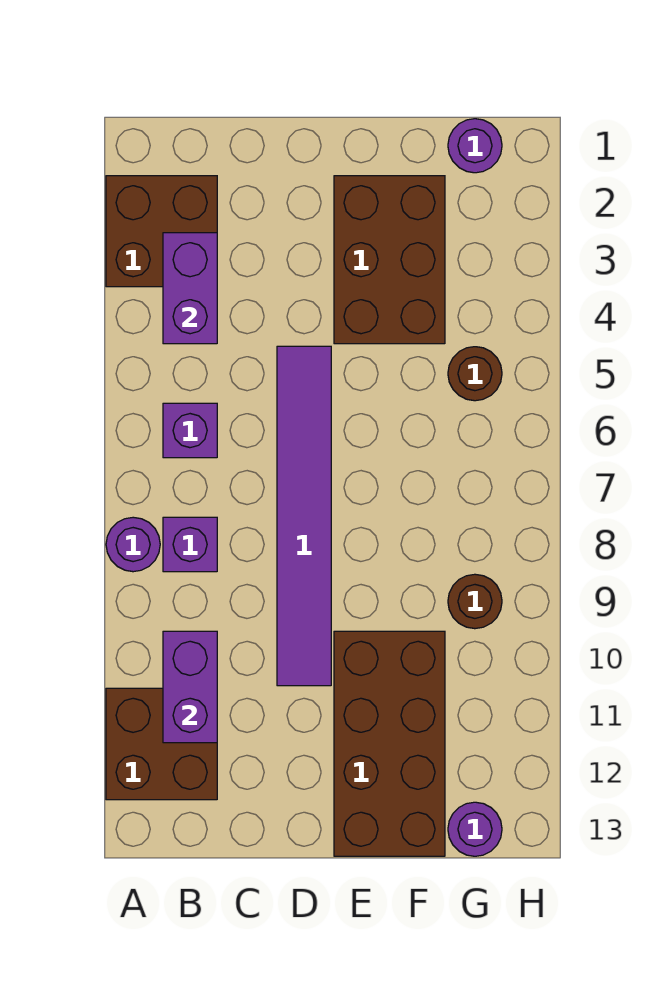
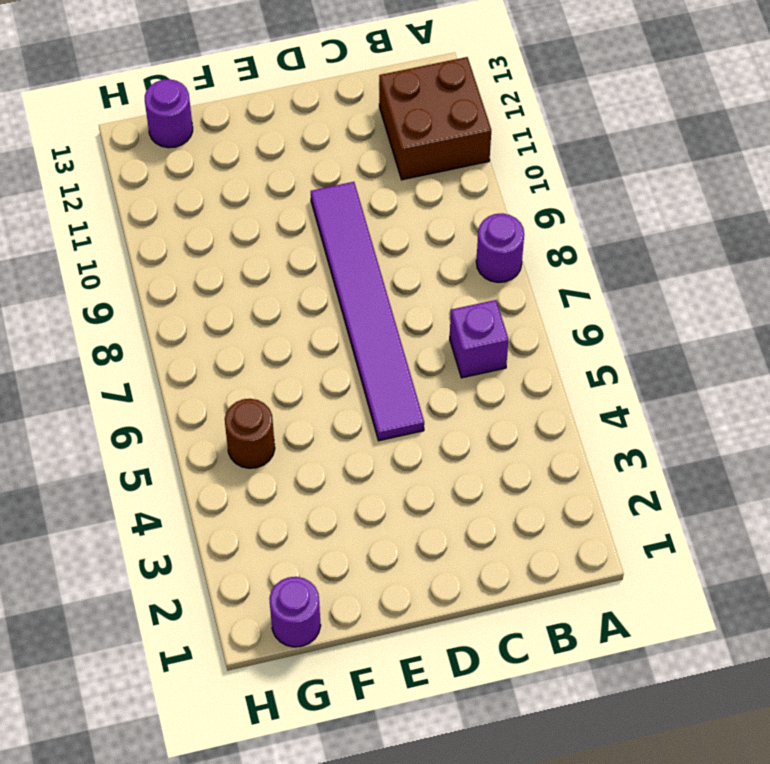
none -> brown brick A2:B3 level 1
none -> purple brick B8 level 1
none -> brown brick E2:F4 level 1

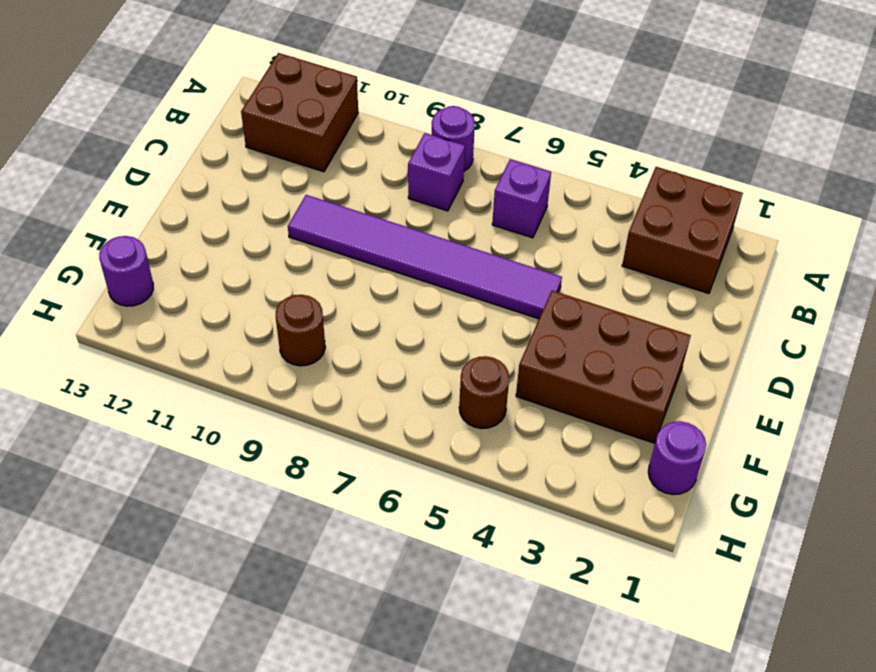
none -> brown brick E10:F13 level 1
none -> purple brick B3:B4 level 2
none -> purple brick B10:B11 level 2

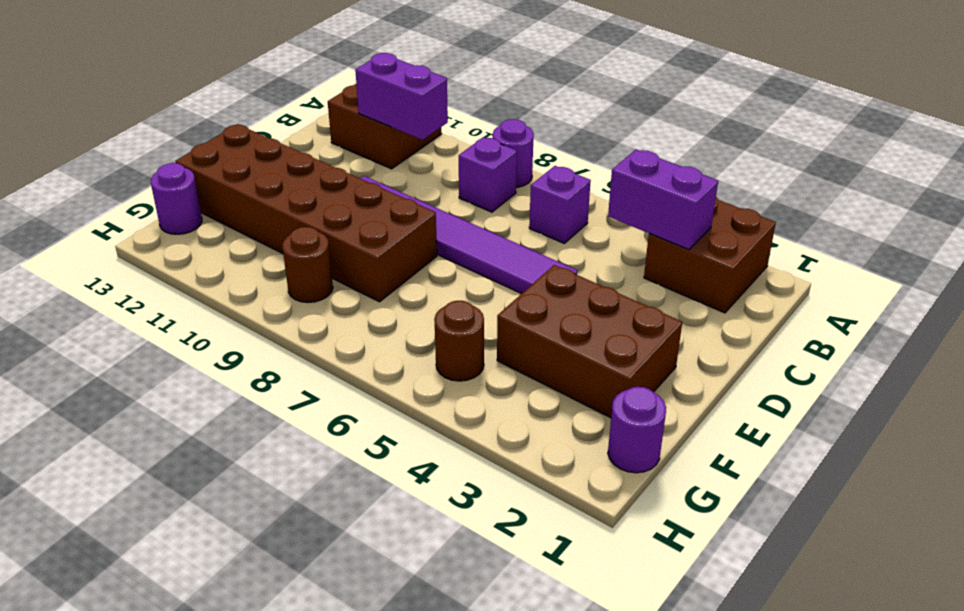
brown brick E8:F13 level 1 -> brown brick E10:F13 level 1

